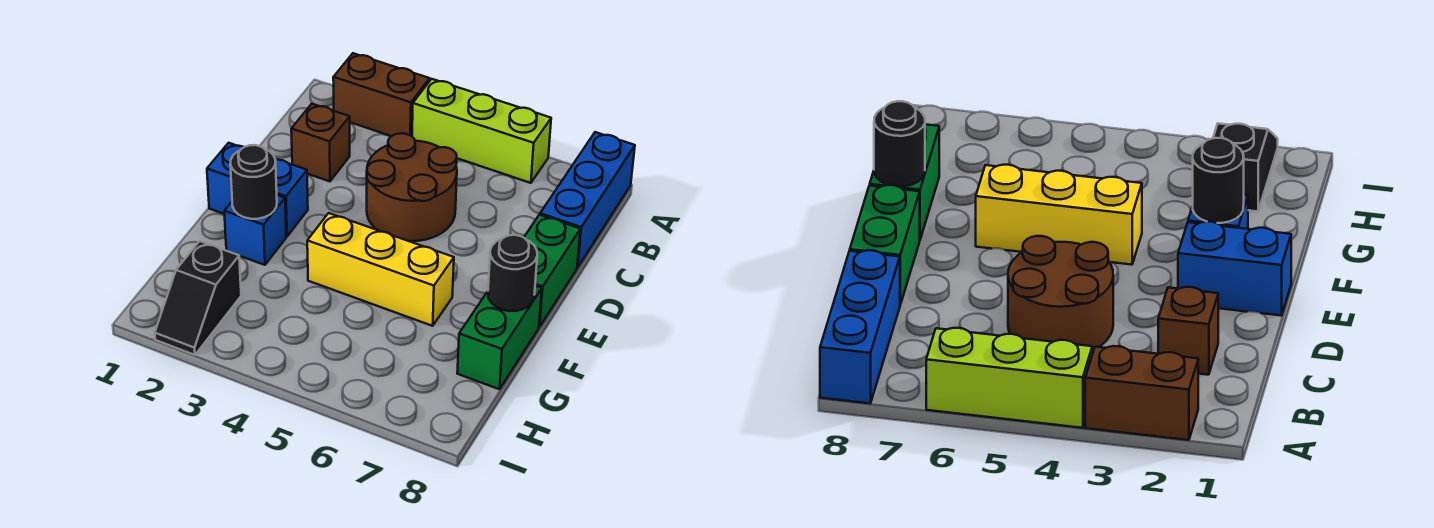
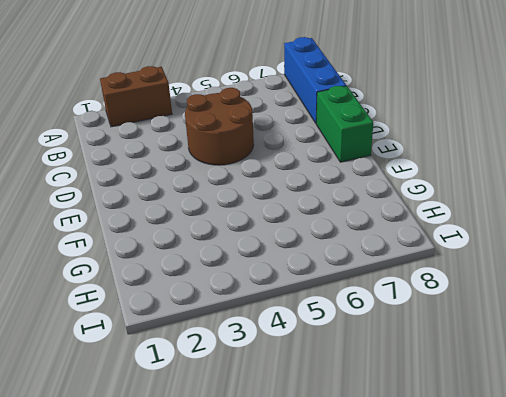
none -> lime brick A4:A6 level 1
none -> brown brick C2 level 1
none -> blue brick E1:E2 level 1

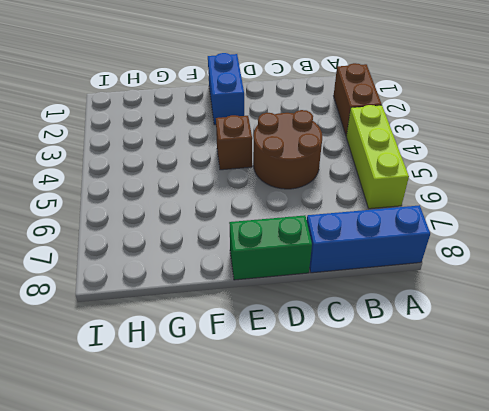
brown brick E4 level 1 -> brown brick C2 level 1
none -> blue brick F2 level 1
none -> yellow brick F4:F6 level 1
none -> green brick F8:G8 level 1

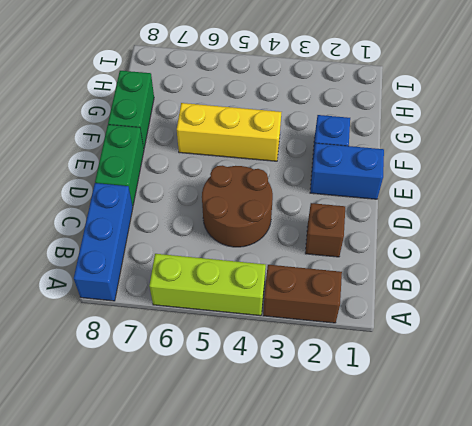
none -> black slope H2:I2 level 1 top H
none -> black round brick F2 level 2
none -> black round brick F8 level 2

